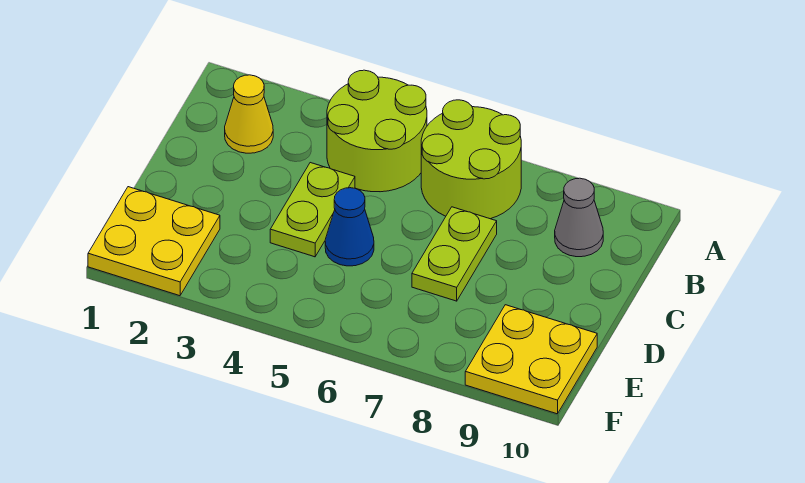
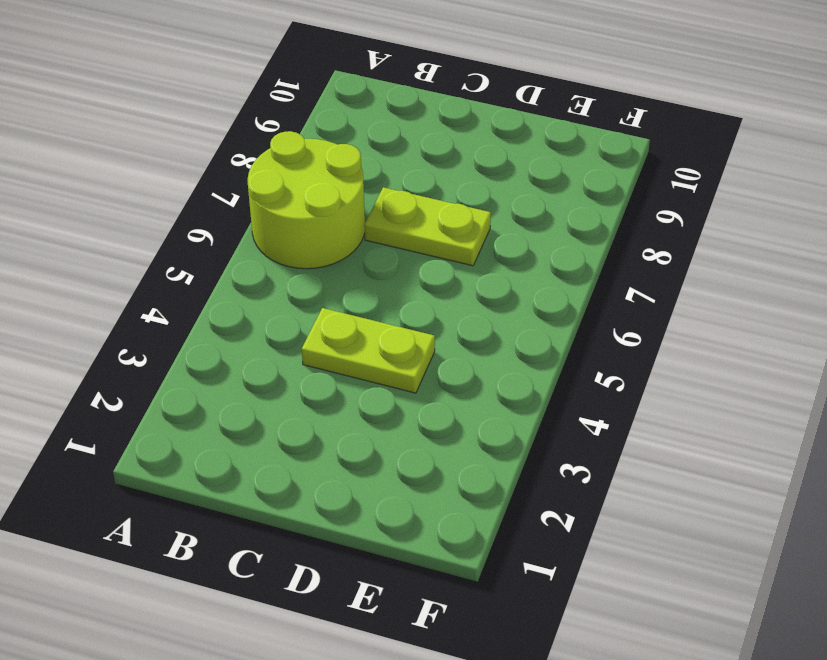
none -> lime round brick A4:B5 level 1
none -> yellow cone B2 level 1

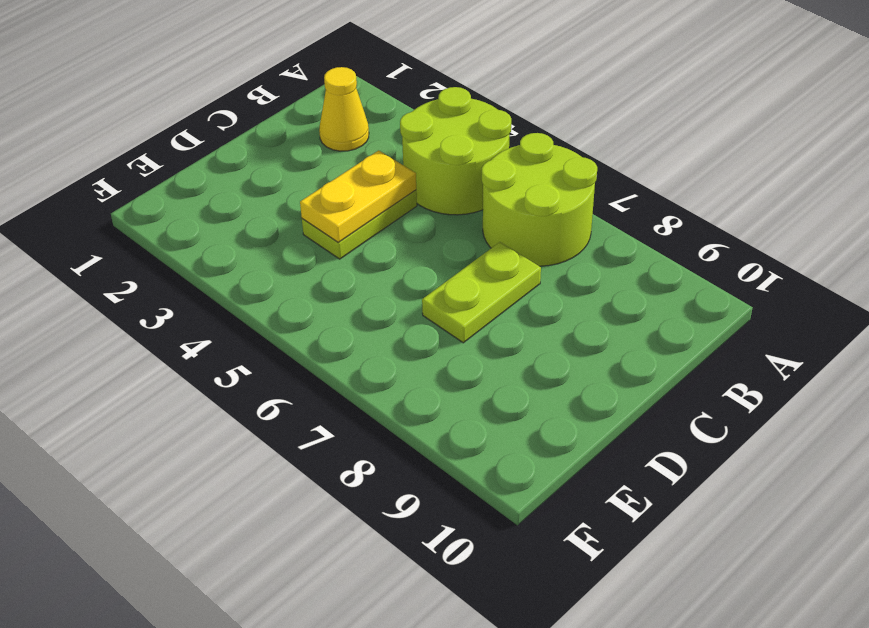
yellow plate C4:D4 level 2 -> none
none -> grey cone B9 level 1
none -> blue cone D5 level 1

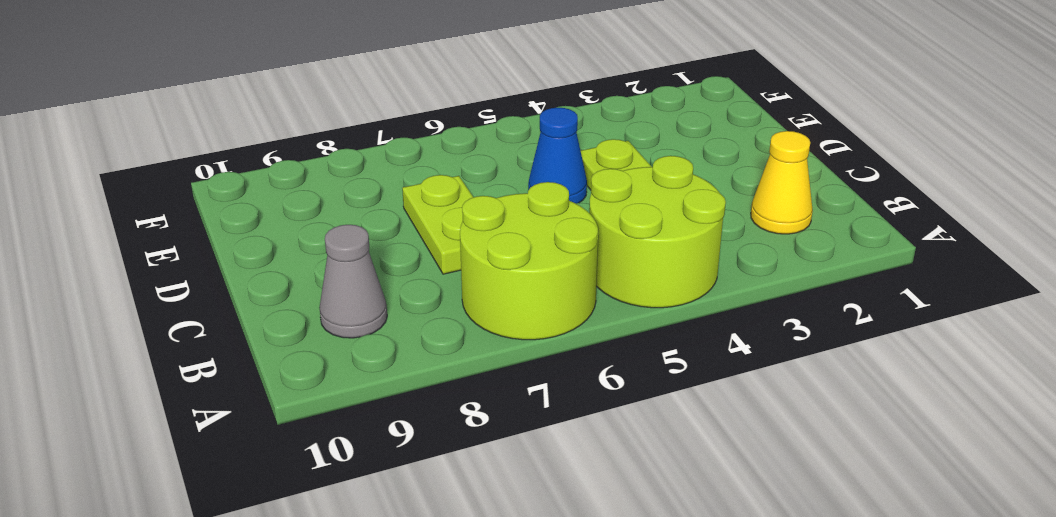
none -> yellow plate E1:F2 level 1
none -> yellow plate E9:F10 level 1

